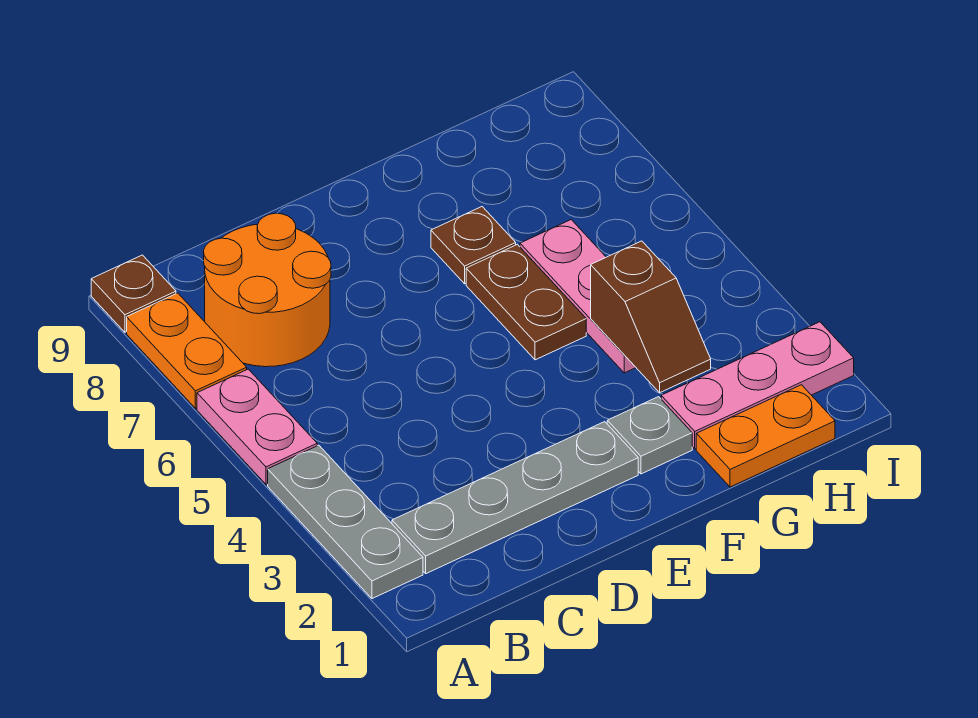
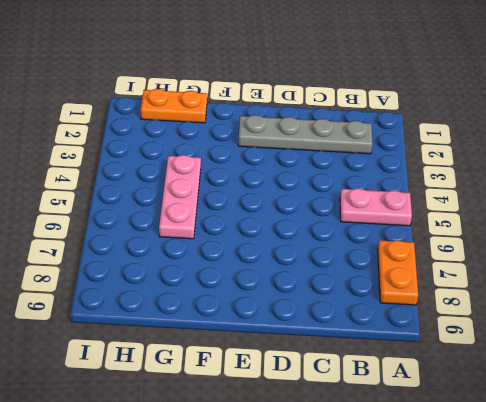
pink plate A5:B5 level 1 -> pink plate A5:A6 level 1
none -> grey plate A2:A4 level 1
none -> brown plate A9 level 1
none -> orange round brick B7:C8 level 1

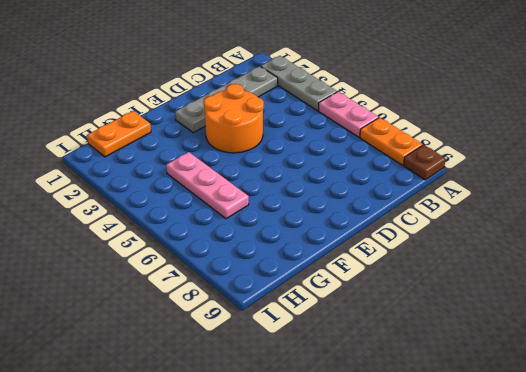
orange round brick D3:E4 level 1 -> orange round brick B7:C8 level 1
none -> grey plate F2 level 1
none -> brown plate F5:F6 level 1
none -> brown plate F7 level 1

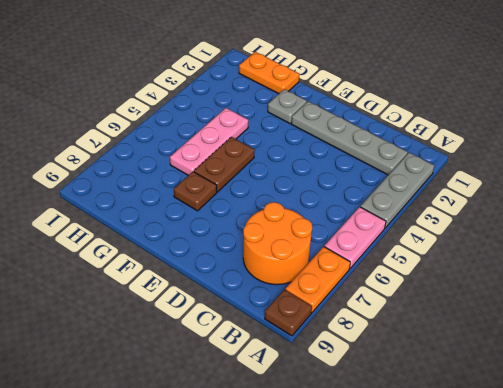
none -> pink plate G2:I2 level 1
none -> brown slope G3:G4 level 2 top 4

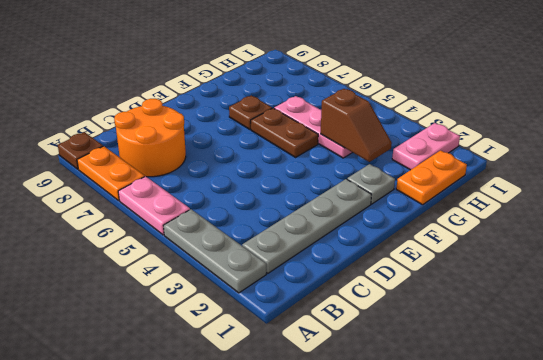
pink plate H2:I2 level 1 -> pink plate G2:I2 level 1

